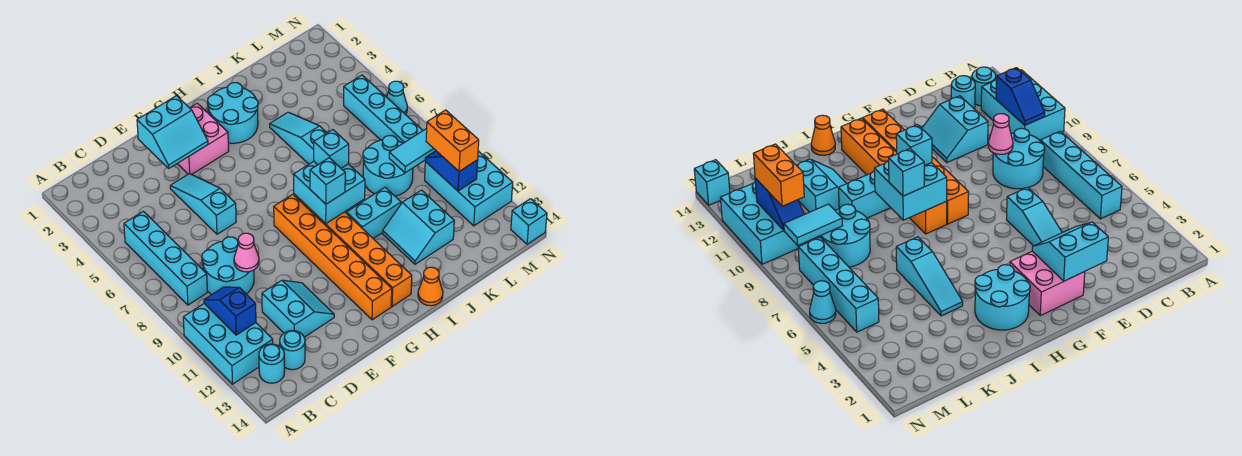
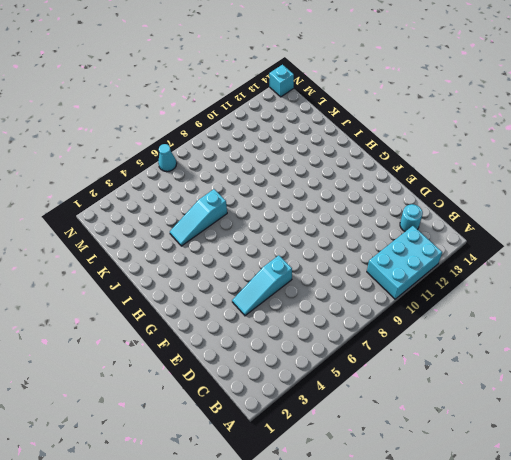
none -> cyan brick B5:B8 level 1
none -> cyan round brick B13 level 1
none -> cyan round brick C8:D9 level 1

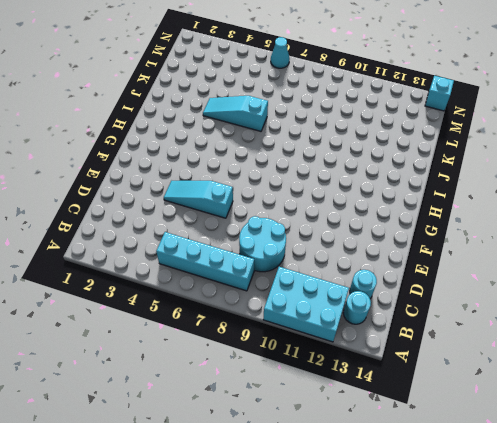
none -> cyan slope D11:E12 level 1 top D
none -> pink brick F2:G3 level 1
none -> orange brick G8:G13 level 1

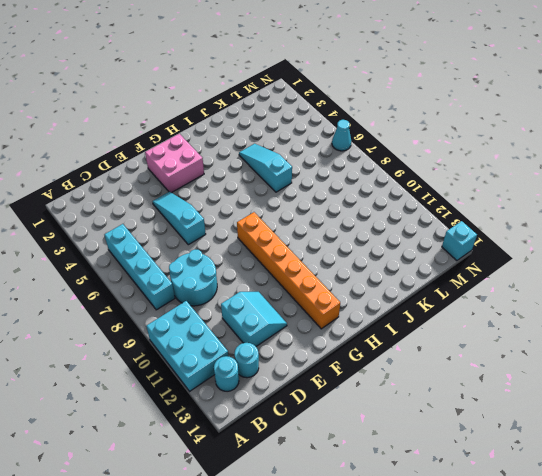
none -> cyan round brick H2:I3 level 1
none -> orange brick H8:H13 level 1
none -> cyan brick I10:J10 level 1

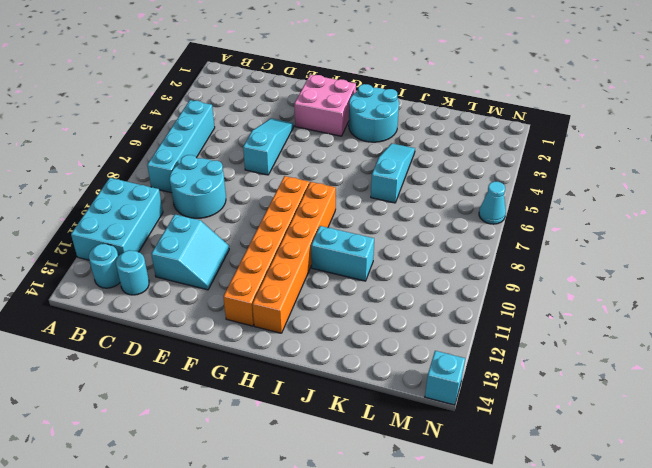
none -> orange cone I14 level 1
none -> cyan slope J11:K12 level 1 top K
none -> cyan round brick K8:L9 level 1

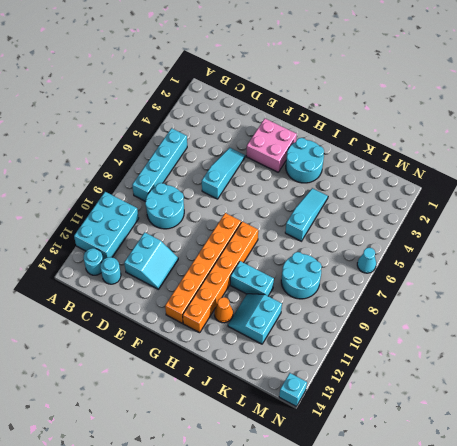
orange cone I12 level 1 -> orange cone I14 level 1
none -> cyan brick M5:M8 level 1
none -> cyan brick M10:N12 level 1
none -> blue slope B10:B11 level 2 top 11

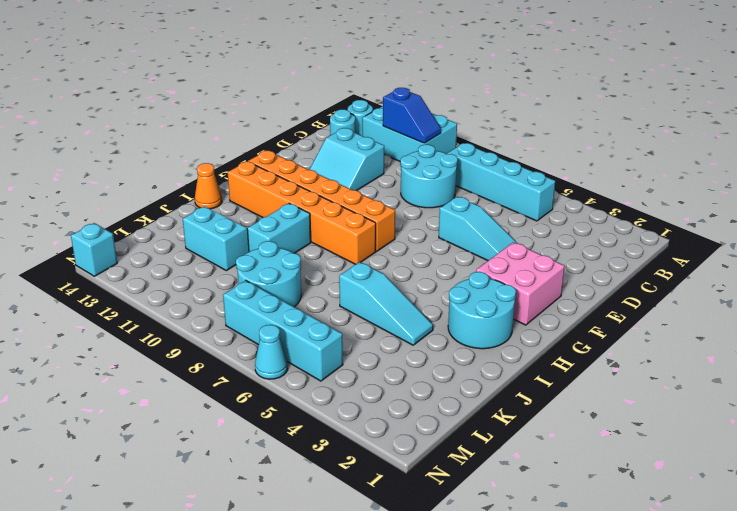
none -> cyan brick M10:N12 level 1
none -> pink cone D9 level 2
none -> cyan slope E2:F3 level 2 top 2

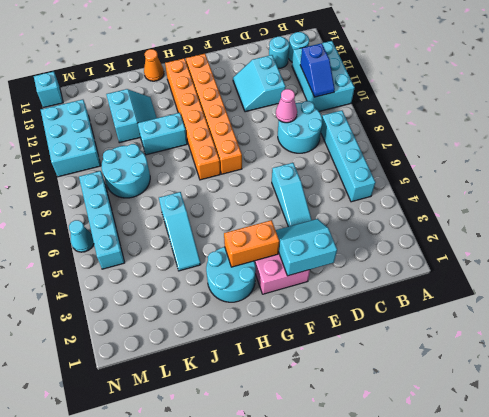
orange brick G3:H3 level 2 -> orange brick M10:M11 level 3
none -> cyan brick H8:I9 level 2
none -> cyan tile L9:M9 level 2
none -> blue slope M10:M11 level 2 top 11

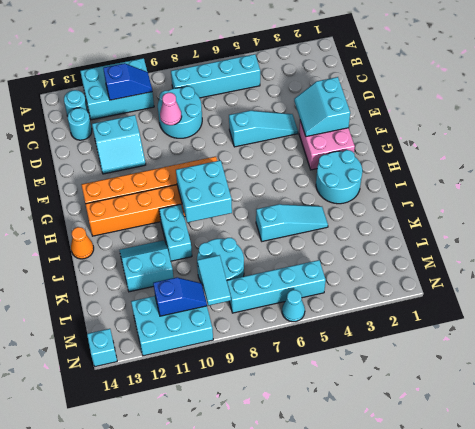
none -> cyan brick H9 level 3
none -> cyan brick I8 level 3
none -> orange brick M10:M11 level 3

